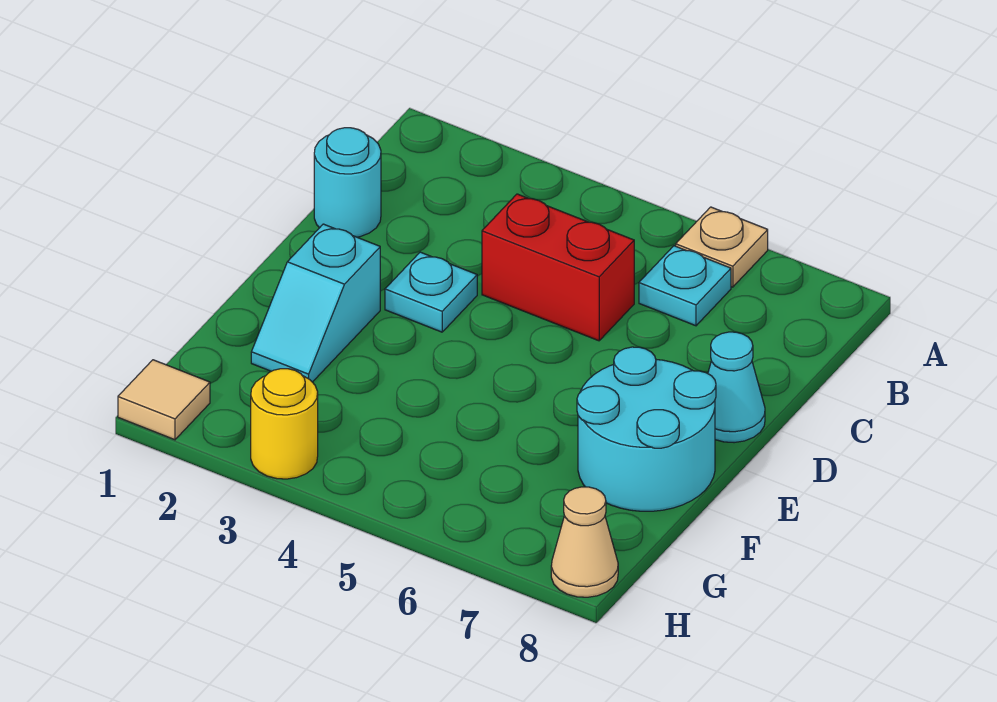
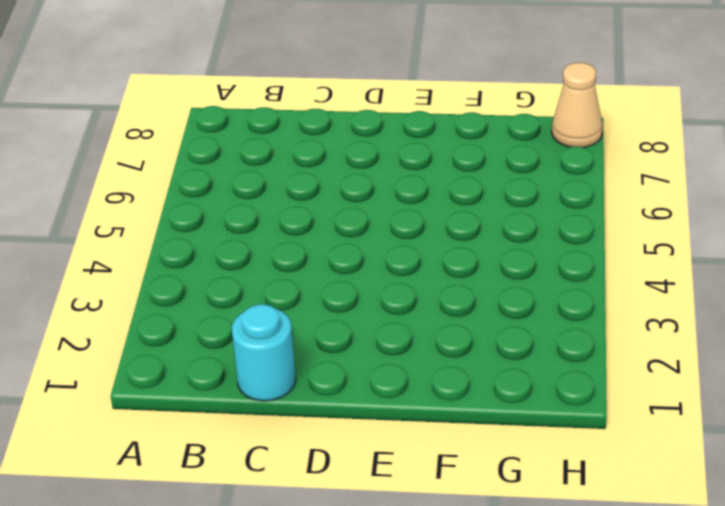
none -> tan plate A6 level 1
none -> cyan plate B6 level 1

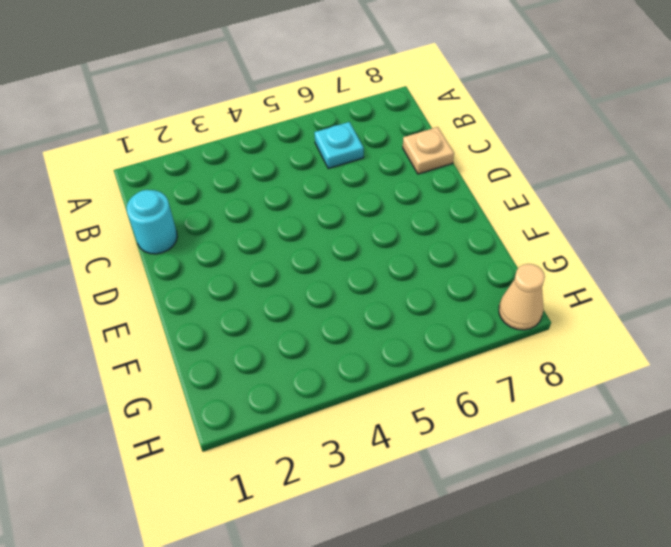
tan plate C8 level 1 -> tan plate A6 level 1
none -> red brick C4:C5 level 1
none -> cyan plate D3 level 1

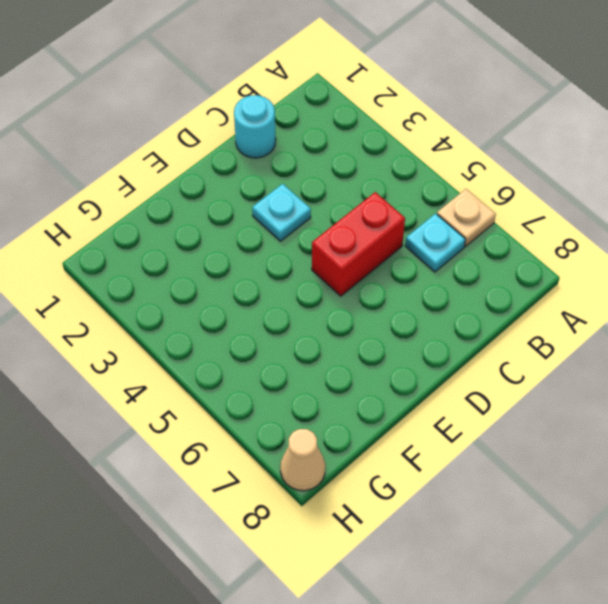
red brick C5:D5 level 1 -> red brick C4:C5 level 1
none -> cyan cone D8 level 1
none -> cyan slope E2:F2 level 1 top E

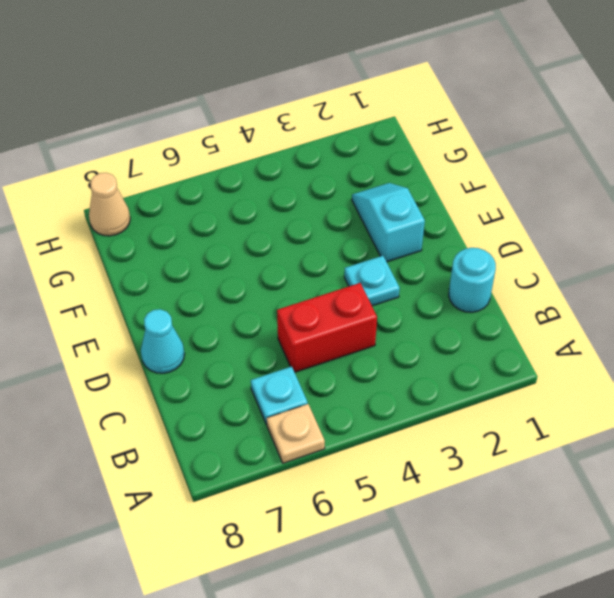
none -> cyan round brick E7:F8 level 1
none -> tan tile H1 level 1

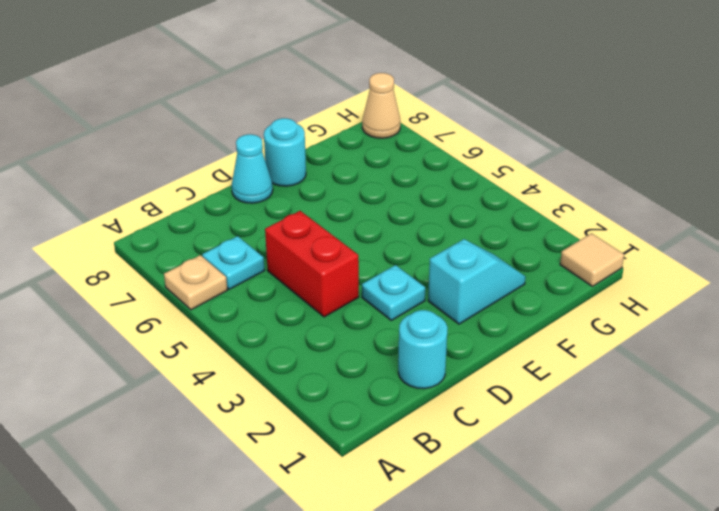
cyan round brick E8 level 1 -> cyan round brick E7:F8 level 1
none -> yellow round brick H3 level 1

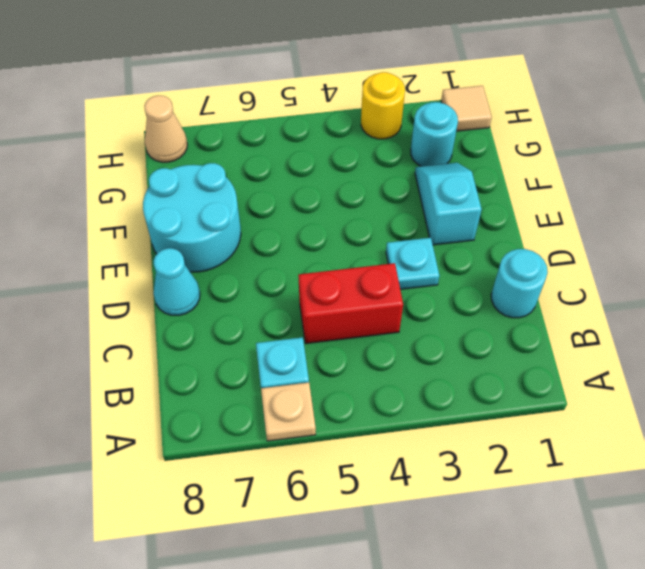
cyan round brick G2 level 1 -> none

